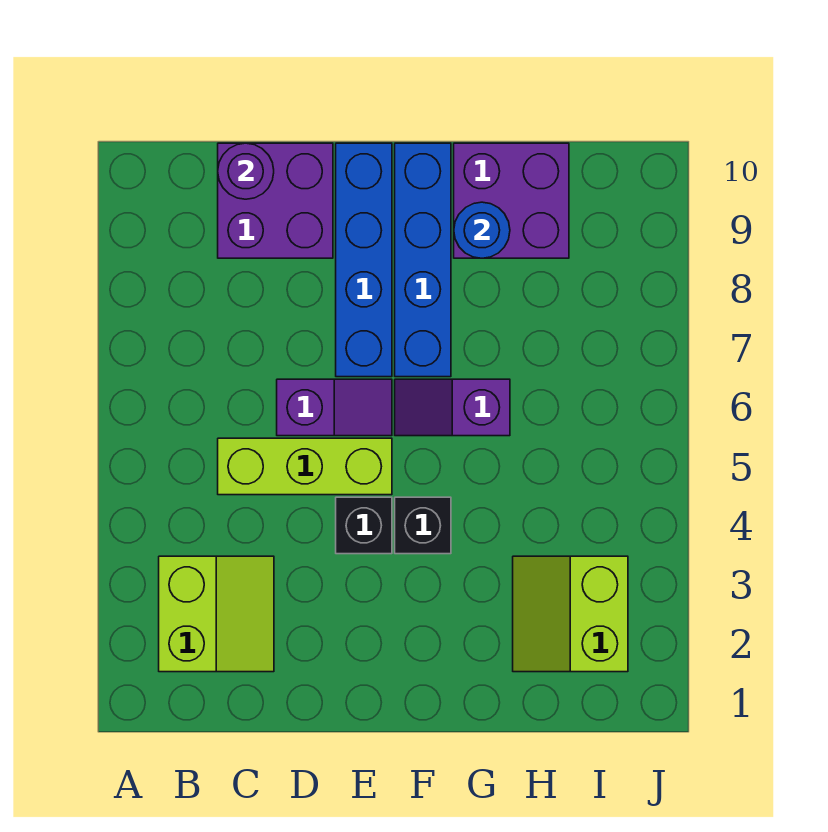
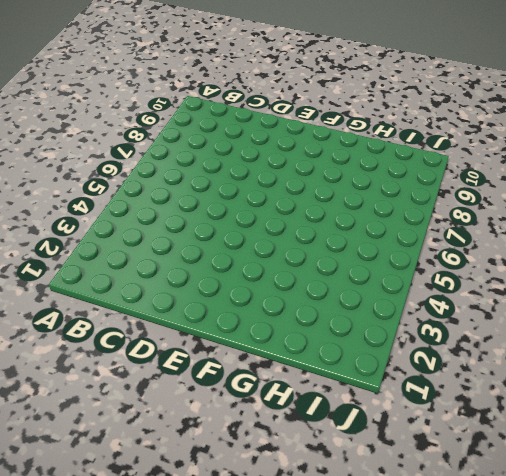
none -> lime slope B2:C3 level 1 top B
none -> lime brick C5:E5 level 1
none -> purple brick C9:D10 level 1

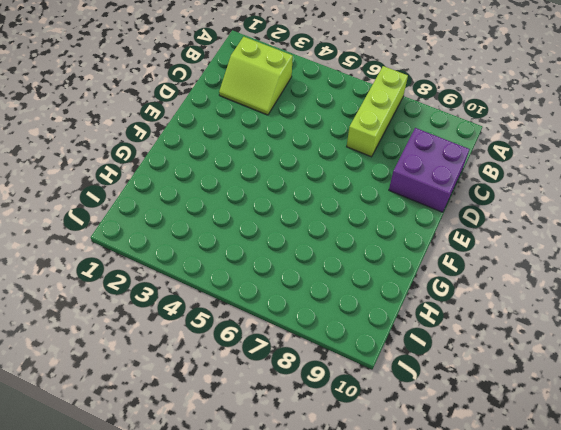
lime brick A7:C7 level 1 -> lime brick C5:E5 level 1
none -> purple slope D6:E6 level 1 top D
none -> black brick E4 level 1
none -> blue brick E7:E10 level 1

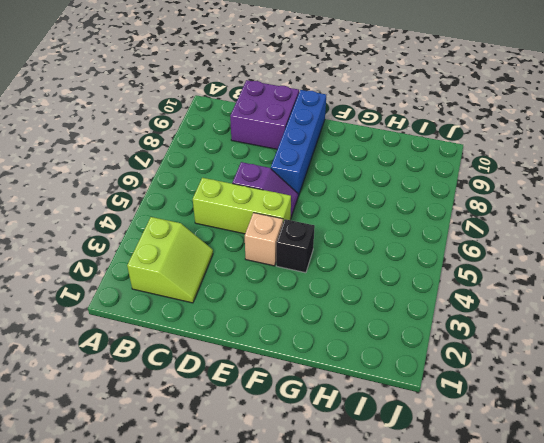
tan brick E4 level 1 -> black brick E4 level 1
none -> purple slope F6:G6 level 1 top G
none -> blue brick F7:F10 level 1
none -> purple brick G9:H10 level 1

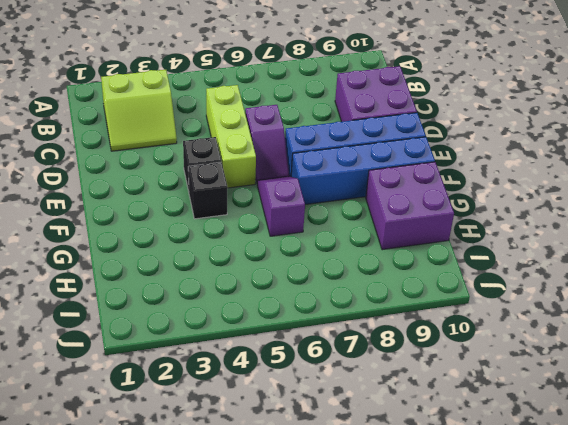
none -> lime slope H2:I3 level 1 top I
none -> purple round brick C10 level 2
none -> blue round brick G9 level 2

